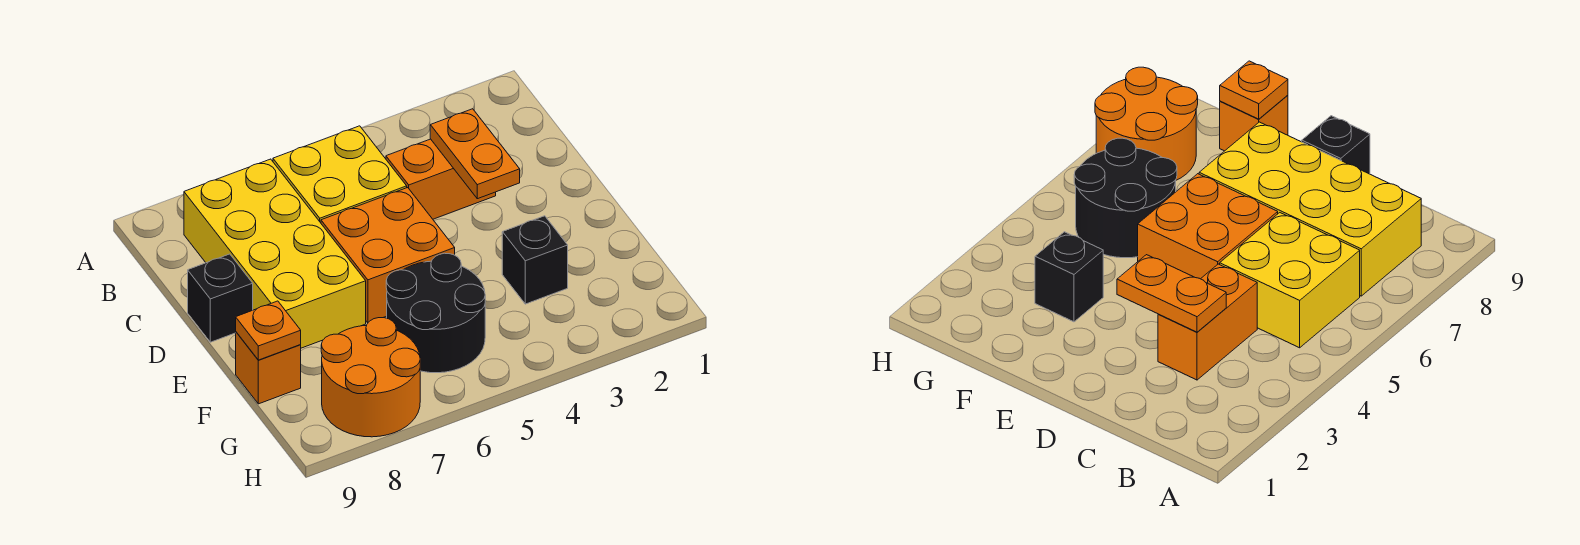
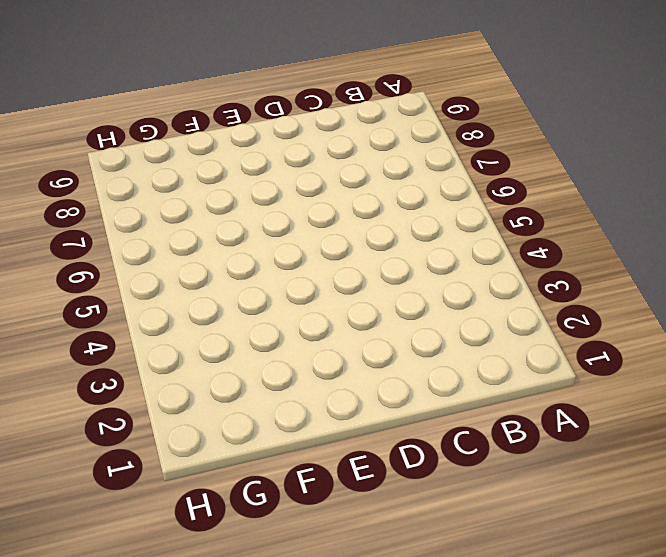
none -> yellow brick B5:C6 level 1
none -> yellow brick B7:E8 level 1

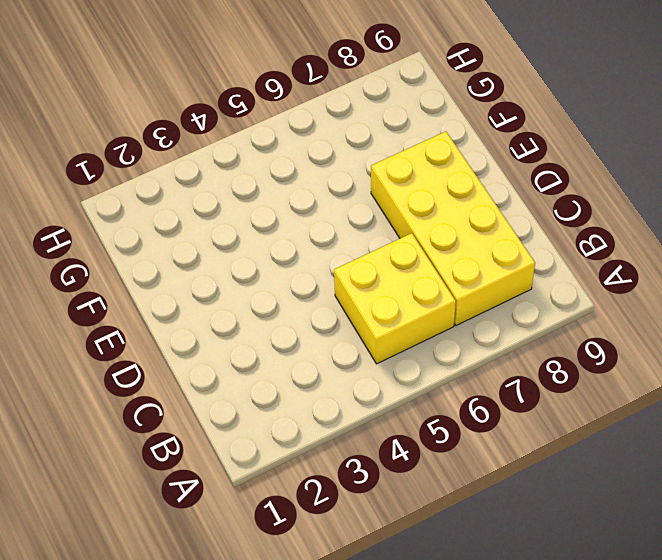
none -> orange brick C3:C4 level 1
none -> orange brick D5:E6 level 1

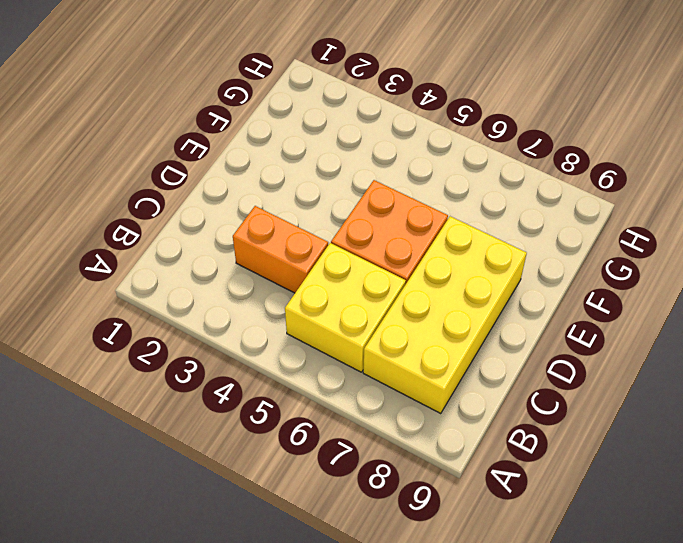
none -> black brick D9 level 1
none -> black brick F3 level 1

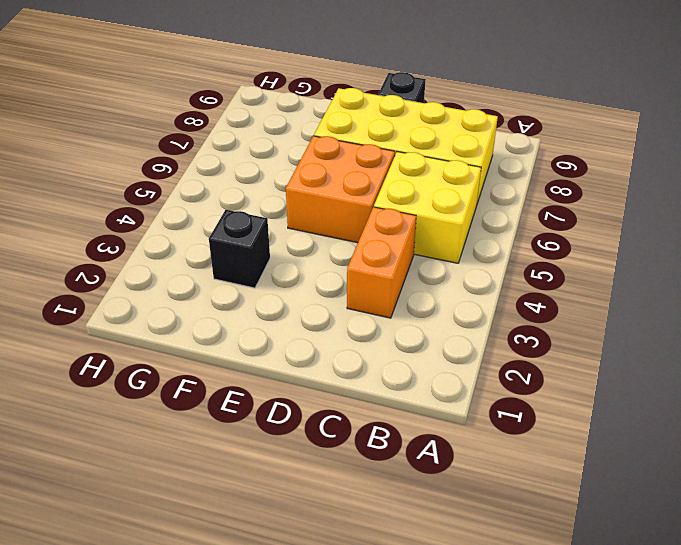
none -> black round brick F5:G6 level 1
none -> orange brick F9 level 1

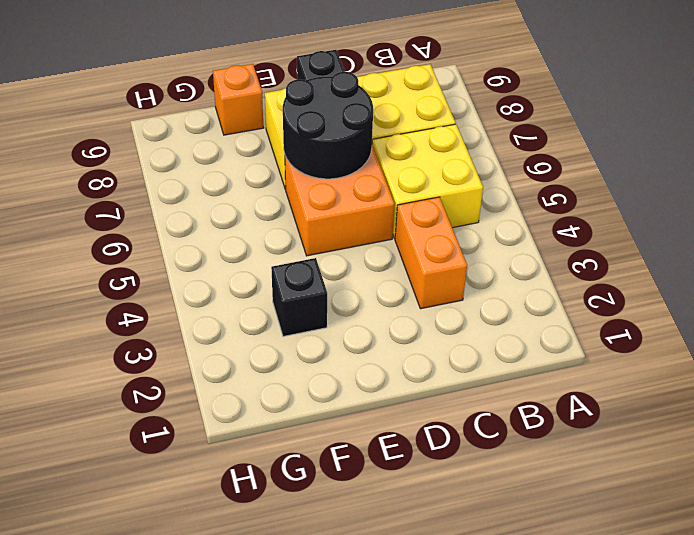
black round brick D6:E7 level 2 -> black round brick F5:G6 level 1
none -> orange round brick G7:H8 level 1
none -> orange plate C3:D3 level 2

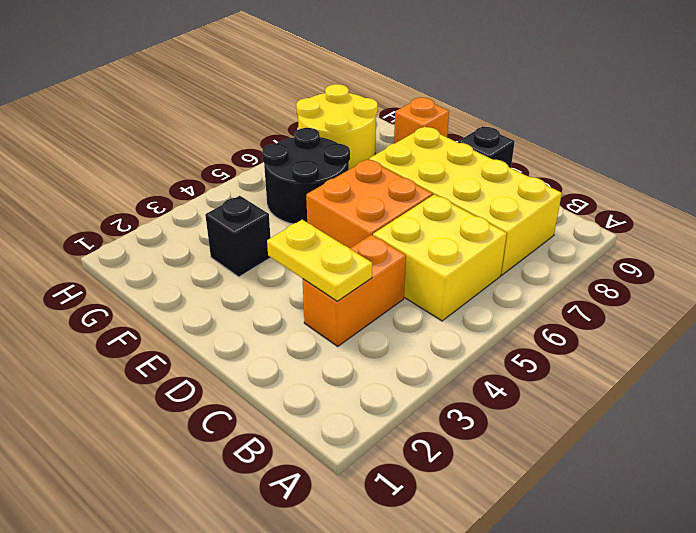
yellow plate C3:D3 level 2 -> orange plate C3:D3 level 2
yellow round brick G7:H8 level 1 -> orange round brick G7:H8 level 1
none -> orange plate F9 level 2

